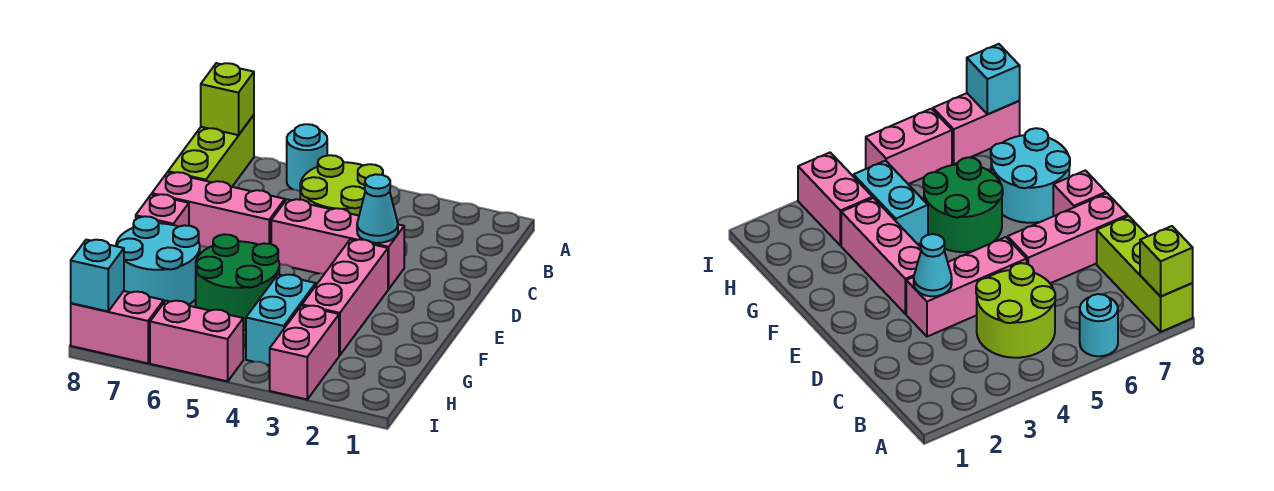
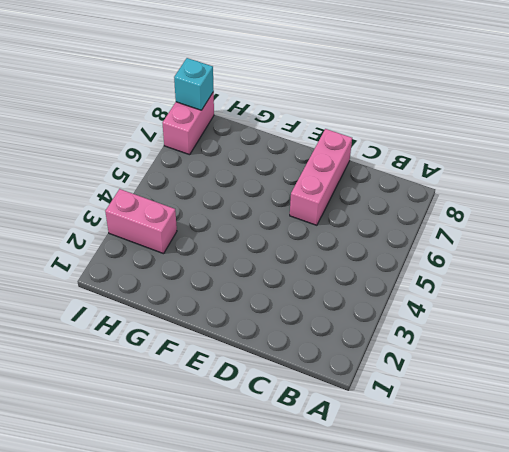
none -> cyan round brick A6 level 1
none -> lime brick A8:C8 level 1
none -> lime round brick B4:C5 level 1

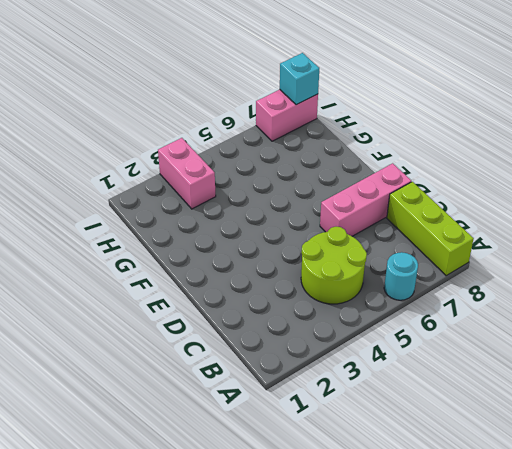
none -> pink brick D3:D5 level 1
none -> pink brick E3:G3 level 1
none -> pink brick E8 level 1

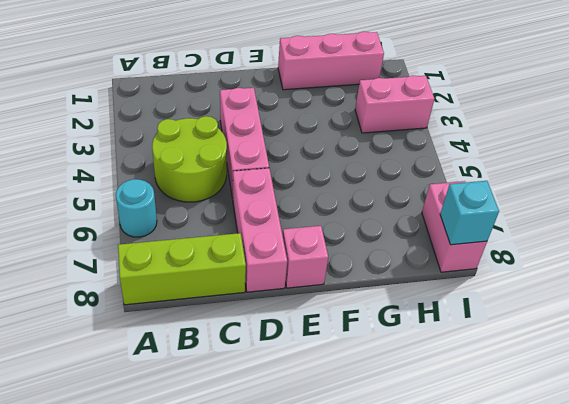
pink brick F1:H1 level 1 -> pink brick E3:G3 level 1
none -> green round brick F5:G6 level 1
none -> cyan round brick F7:G8 level 1
none -> cyan brick G4:H4 level 1

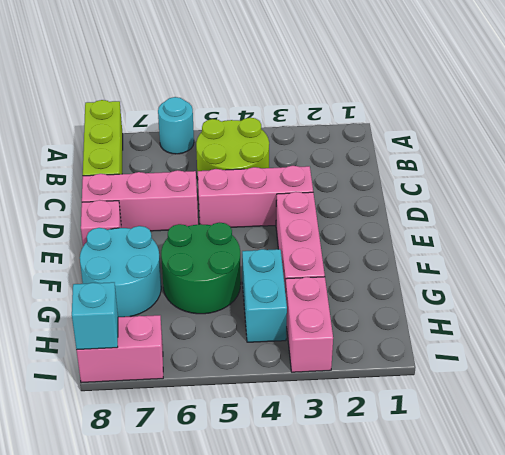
none -> pink brick I5:I6 level 1
none -> lime brick A8 level 2
none -> cyan cone D3 level 2

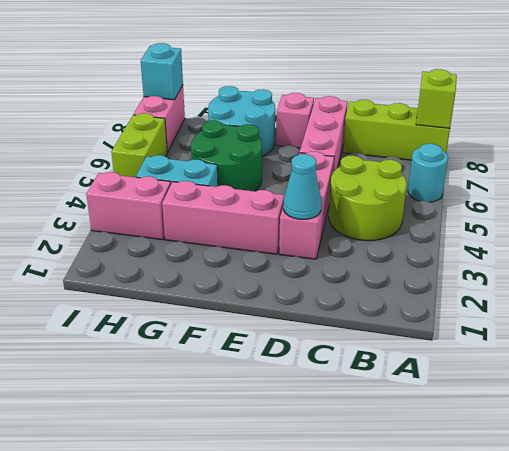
lime brick I5:I6 level 1 -> pink brick I5:I6 level 1

